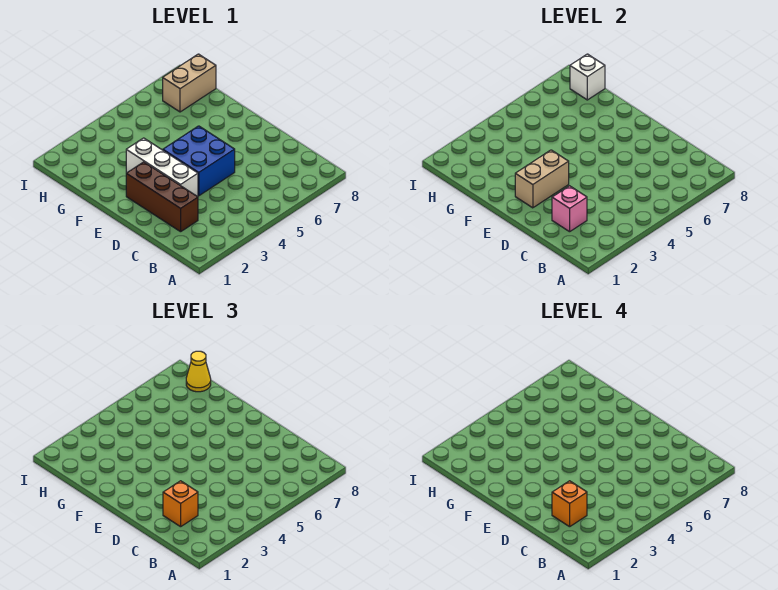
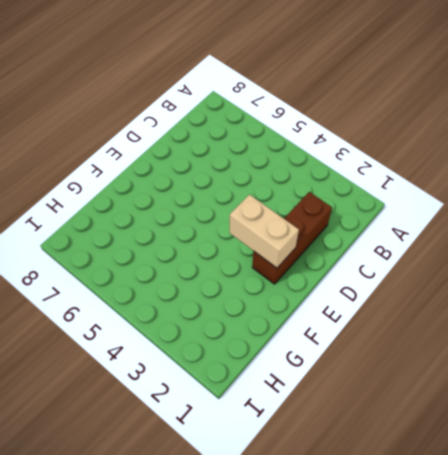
none -> white brick D3:F3 level 1
none -> blue brick D4:E5 level 1

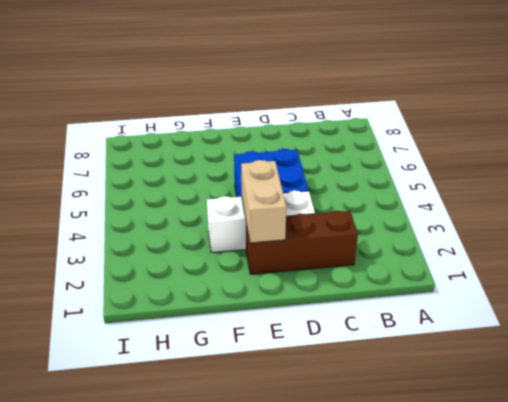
none -> tan brick H7:H8 level 1
none -> pink brick C2 level 2

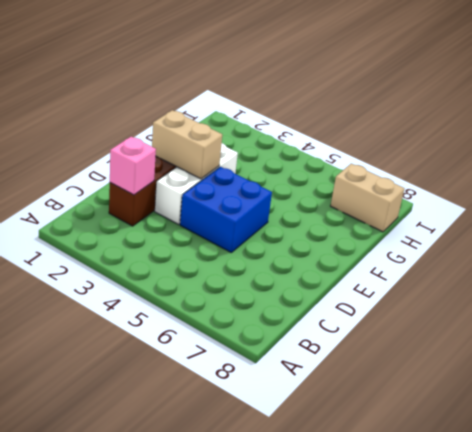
none -> white brick H8 level 2
none -> orange brick C2 level 3

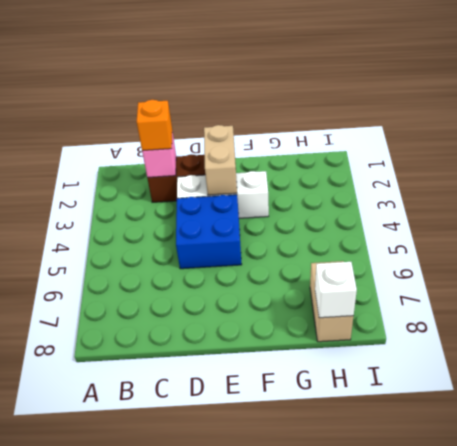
none -> yellow cone H8 level 3
none -> orange brick C2 level 4

